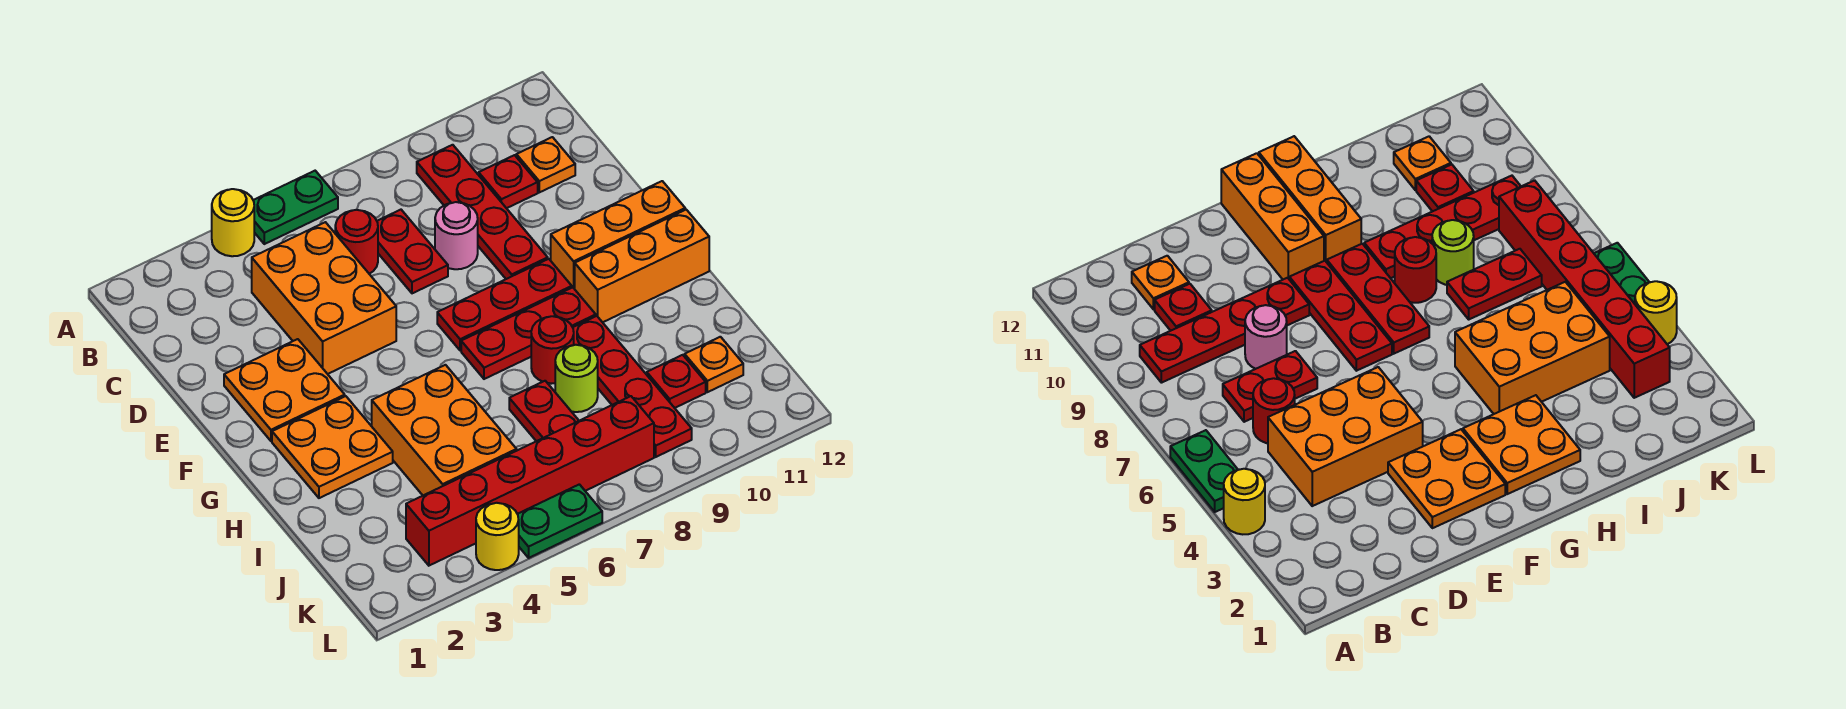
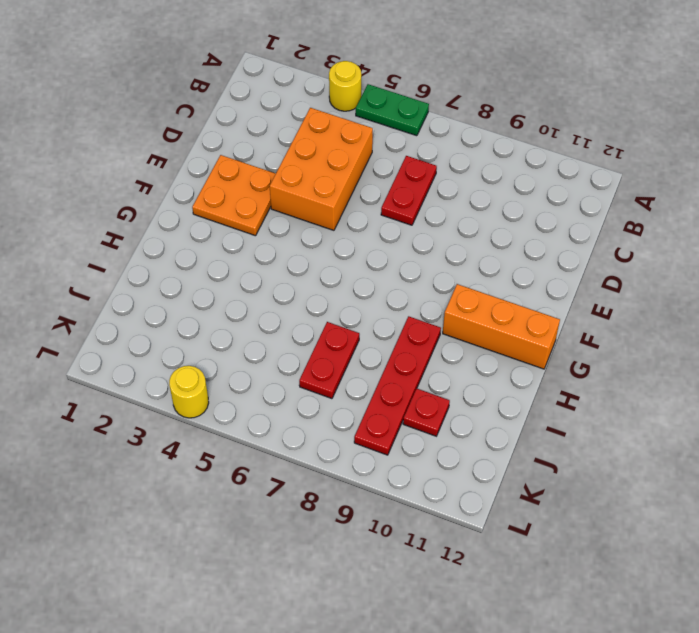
none -> red plate B9:E9 level 1
none -> red round brick C6 level 1
none -> red plate C10 level 1

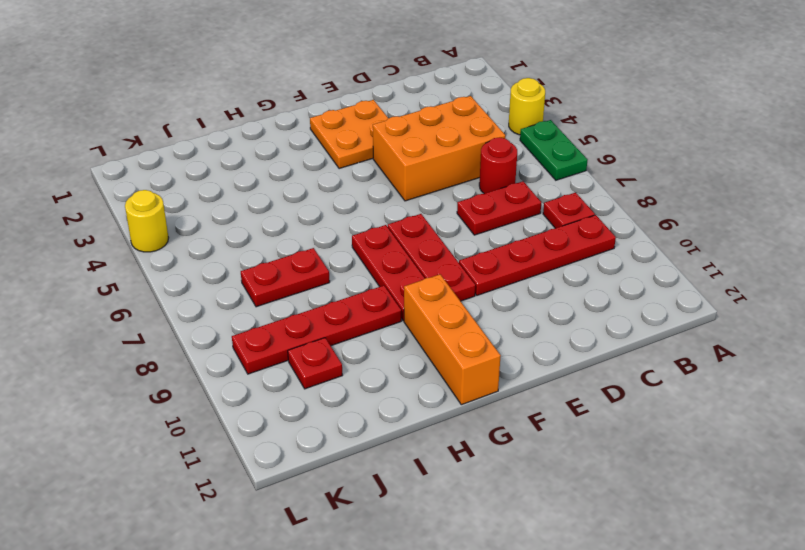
red plate B8 level 1 -> red plate C10 level 1
none -> orange plate C11 level 1
none -> pink round brick D8 level 1
none -> orange brick F10:F12 level 1

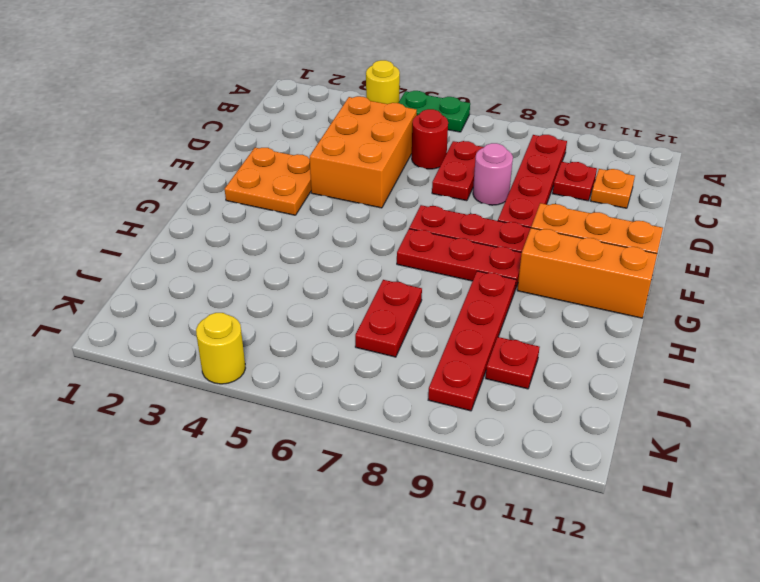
none -> orange plate G2:H3 level 1
none -> orange brick H4:J5 level 1
none -> red round brick H8 level 1

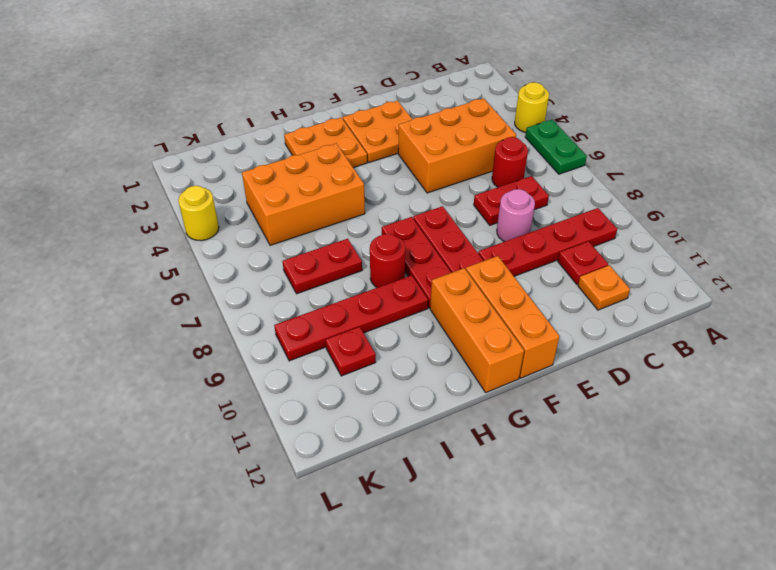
none -> lime round brick I8 level 1
none -> orange plate J11 level 1
none -> red brick K3:K8 level 1

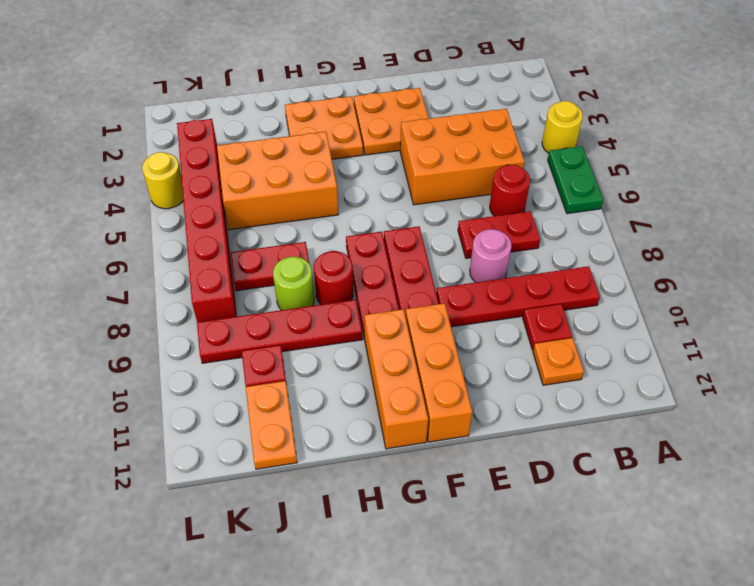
orange plate J11:J12 level 1 -> orange plate J11 level 1
none -> green plate L5:L6 level 1

